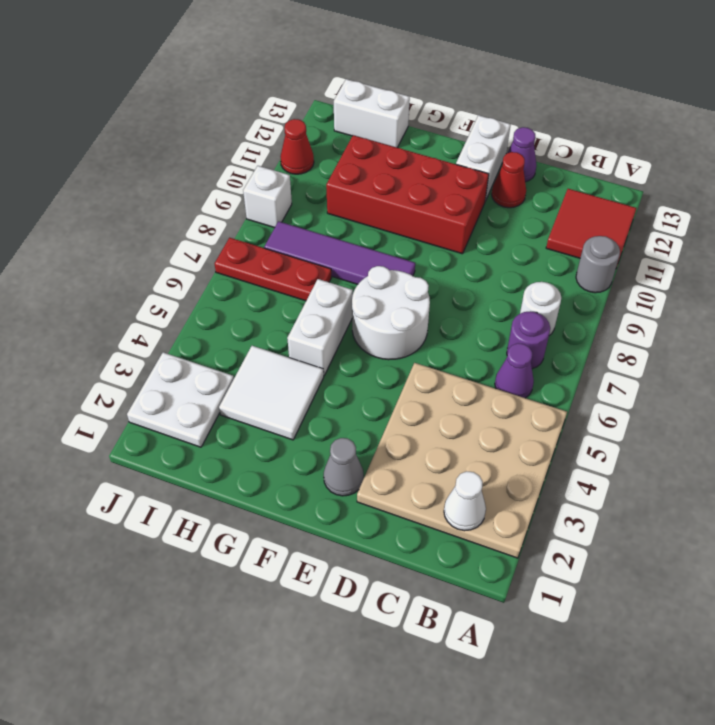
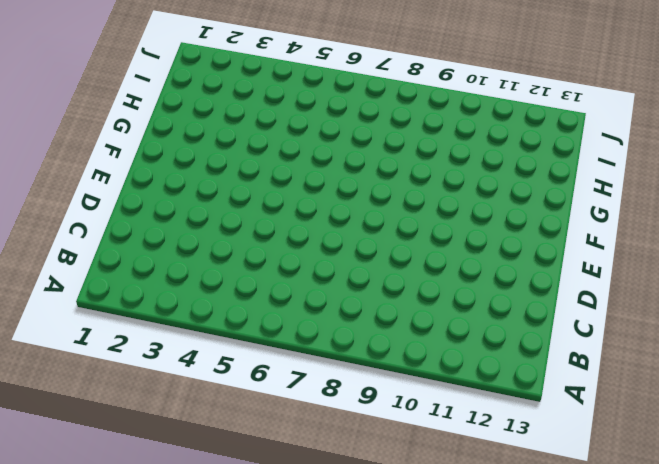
none -> tan plate A2:D5 level 1
none -> grey round brick A10 level 1
none -> red tile A11:B12 level 1

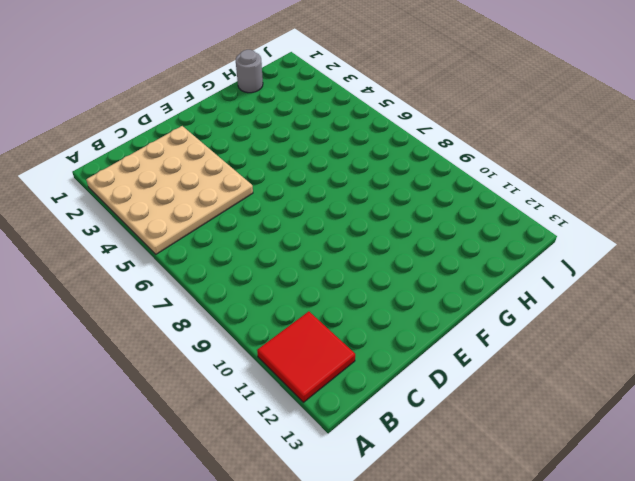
grey round brick H1 level 1 -> grey round brick A10 level 1
none -> purple cone B6 level 1
none -> purple round brick B7 level 1
none -> white round brick B8 level 1

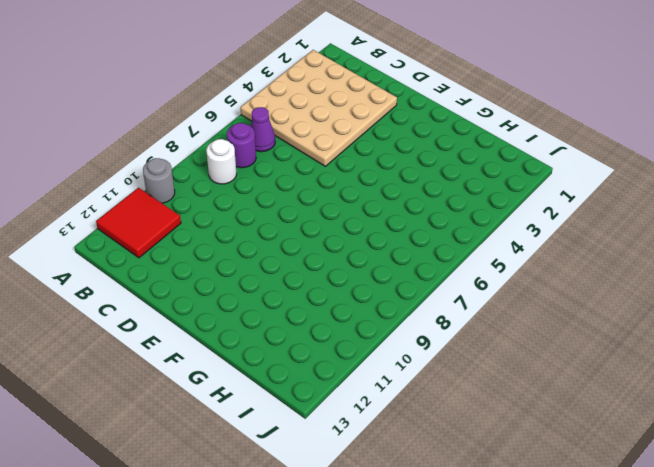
none -> red cone D12 level 1
none -> purple cone D13 level 1
none -> grey cone E2 level 1

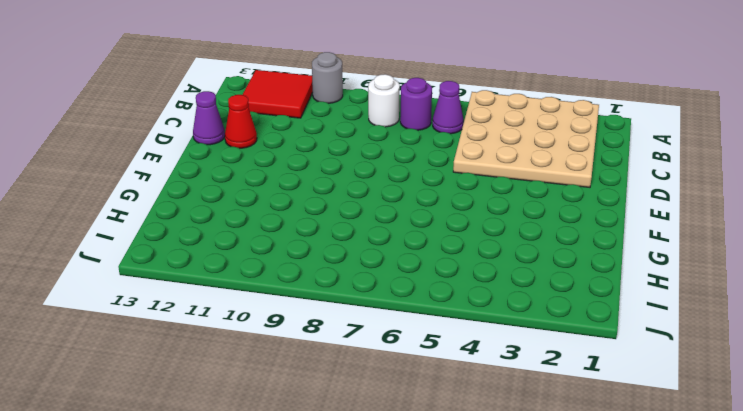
none -> grey cone E2 level 1
none -> white round brick E6:F7 level 1
none -> red brick E10:H11 level 1

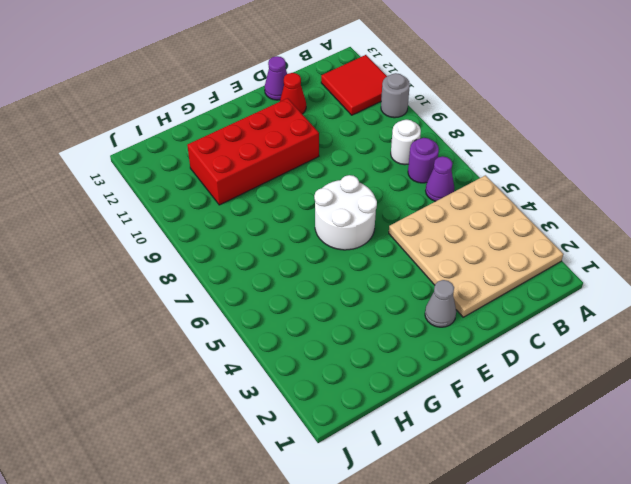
none -> white brick E12:E13 level 1
none -> purple tile F8:I8 level 1
none -> white tile G3:H4 level 1

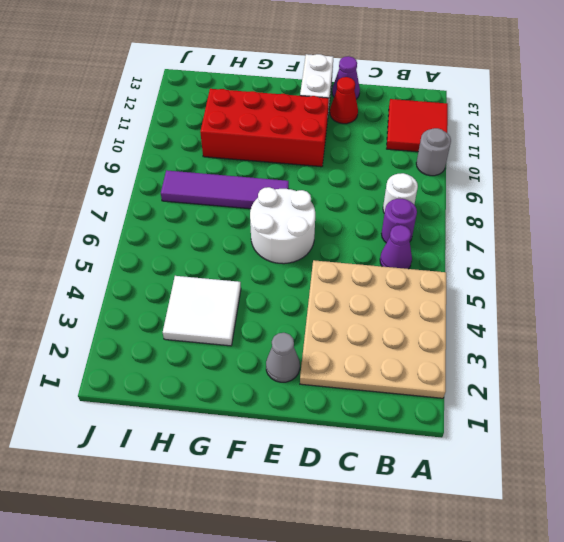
none -> white brick G5:G6 level 1
none -> red plate H7:J7 level 1
none -> white brick H13:I13 level 1

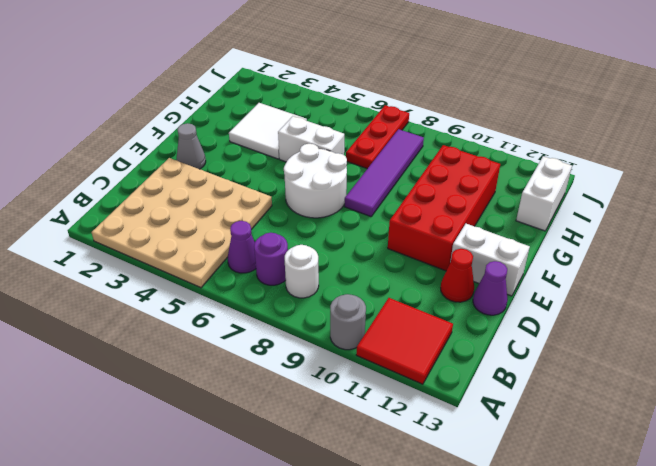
none -> white plate I2:J3 level 1
none -> white brick J9 level 1
none -> red cone J11 level 1

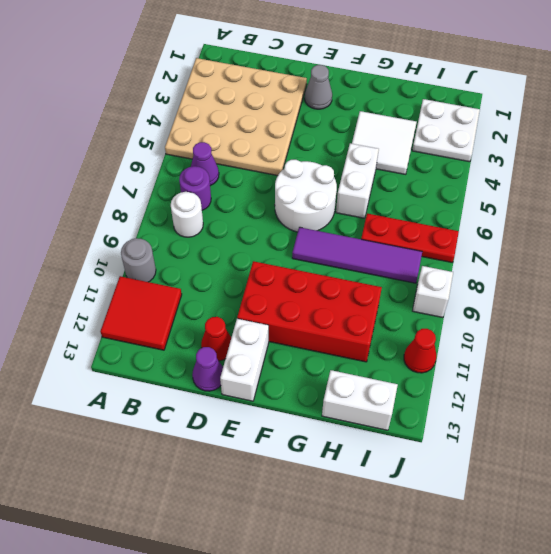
none -> white cone B2 level 2

